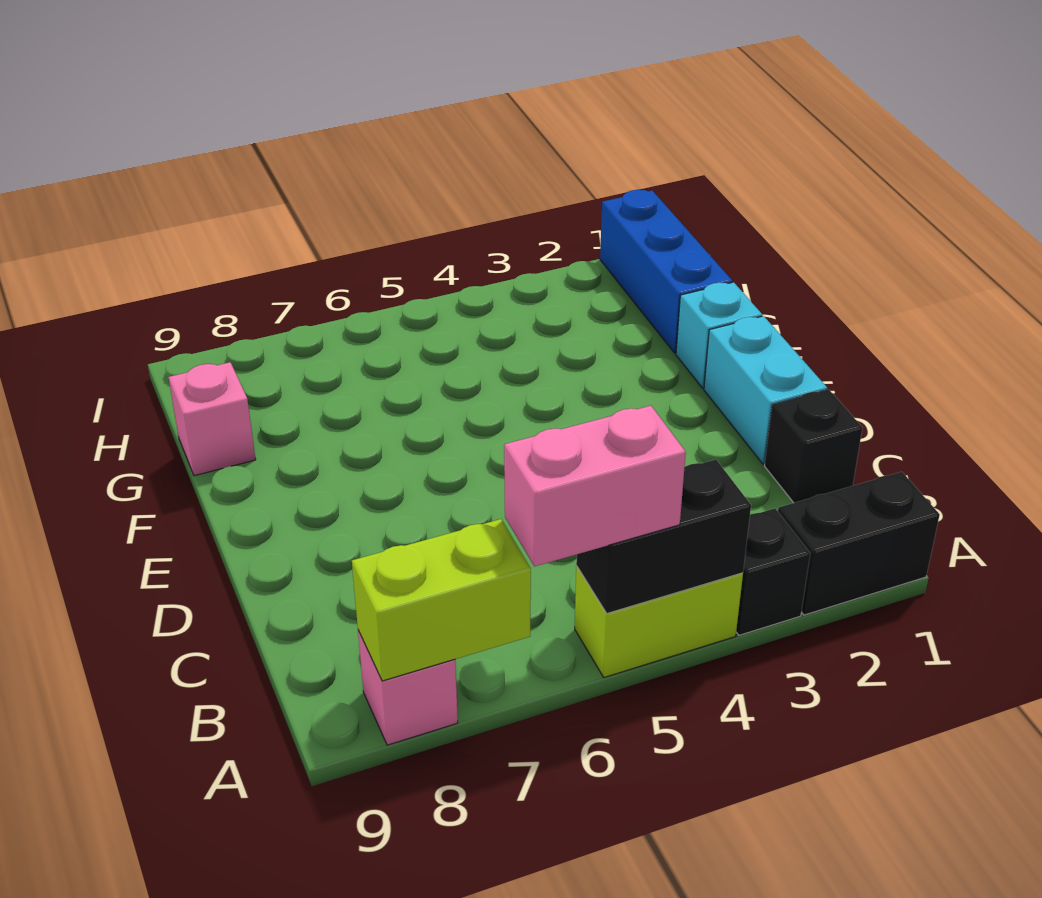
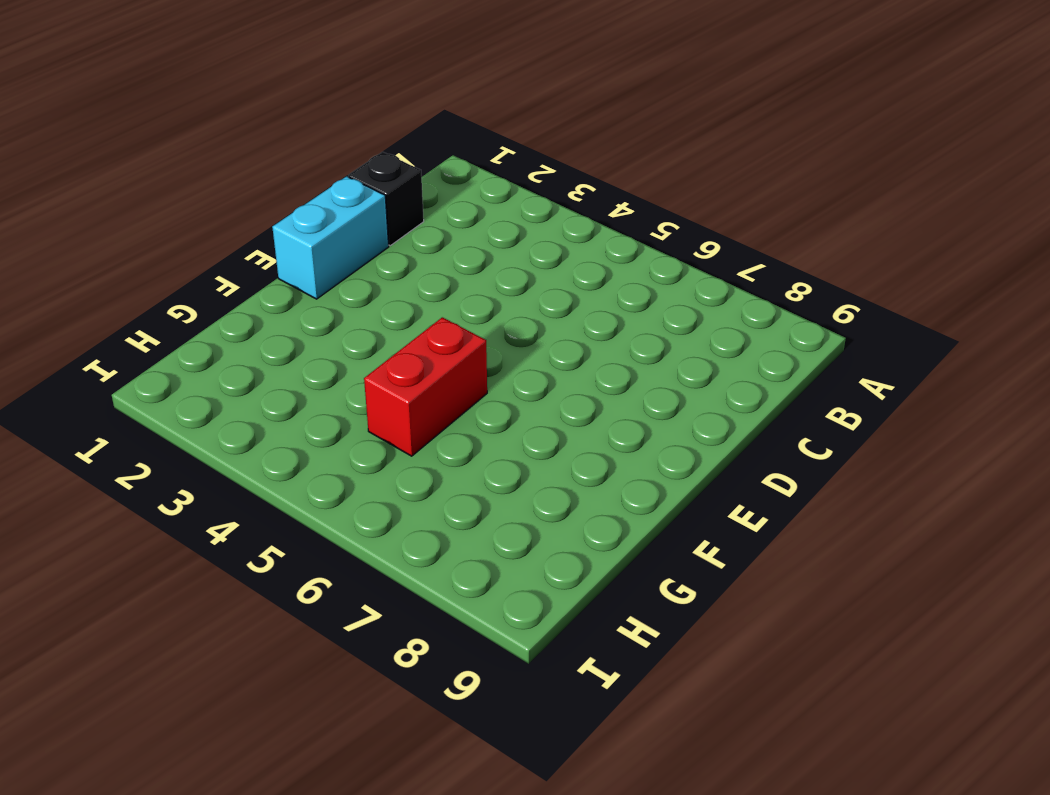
red brick F5:G5 level 1 -> none
none -> black brick A1:A2 level 1
none -> black brick A3 level 1
none -> lime brick A4:A5 level 1

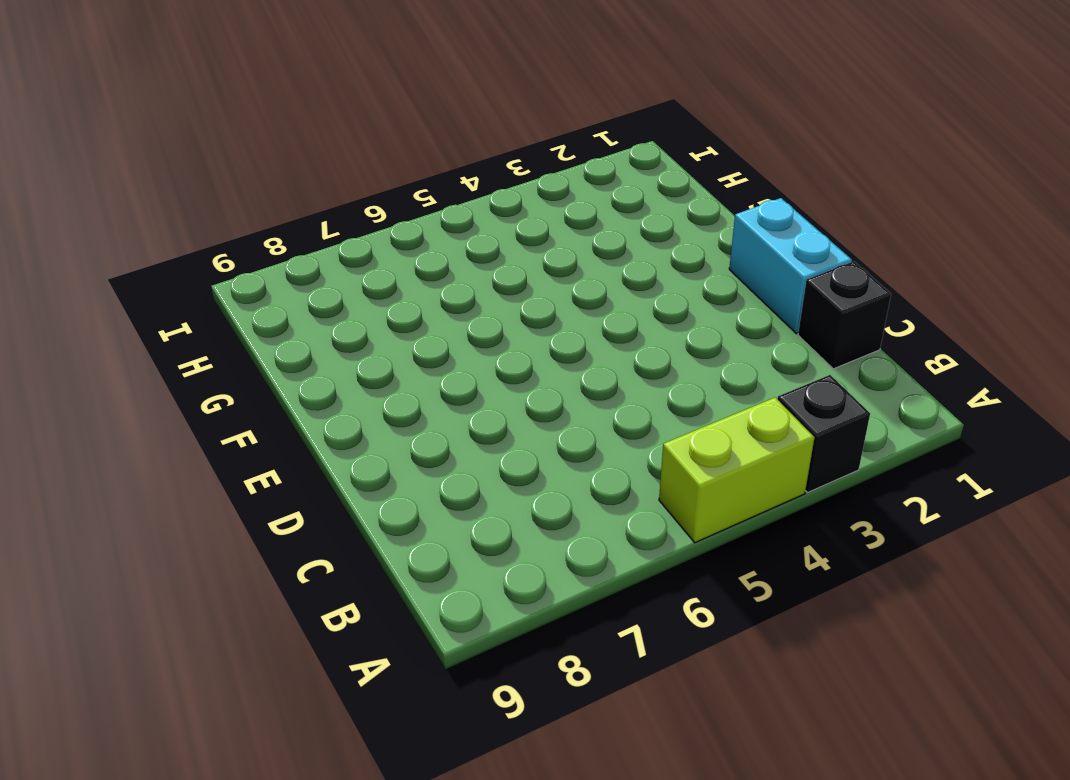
none -> black brick A1:A2 level 1
none -> pink brick A8 level 1
none -> cyan brick F1 level 1

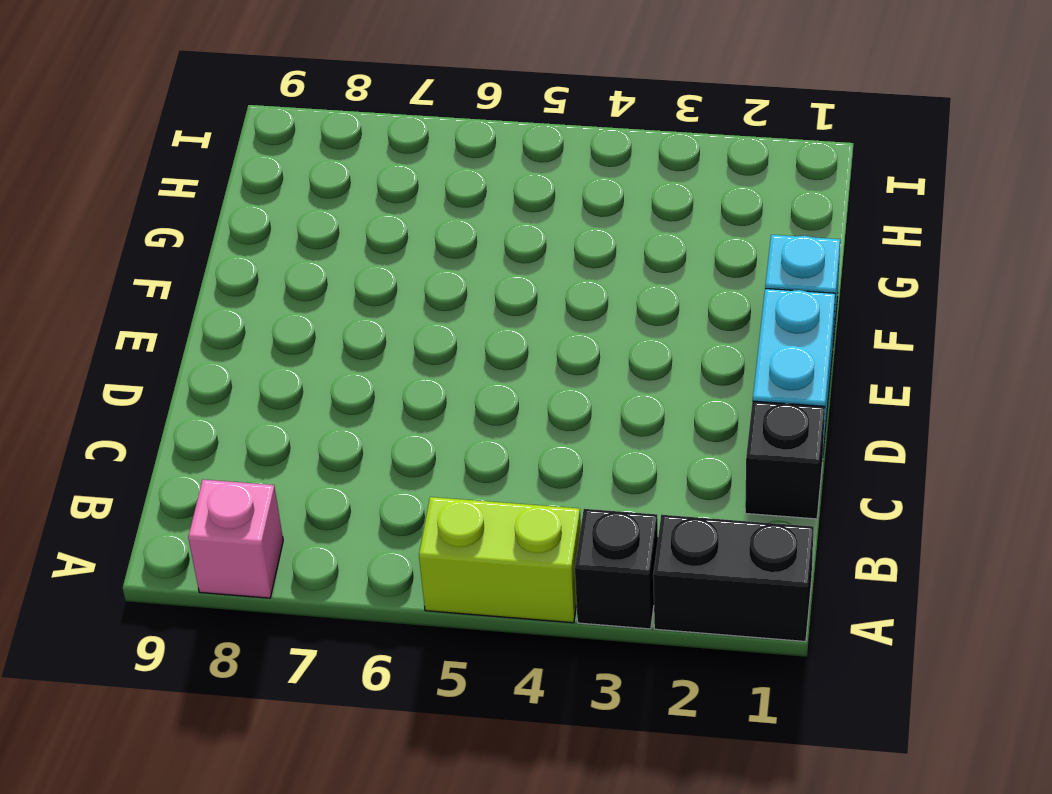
none -> blue brick G1:I1 level 1
none -> pink brick G9 level 1
none -> black brick A4:A5 level 2

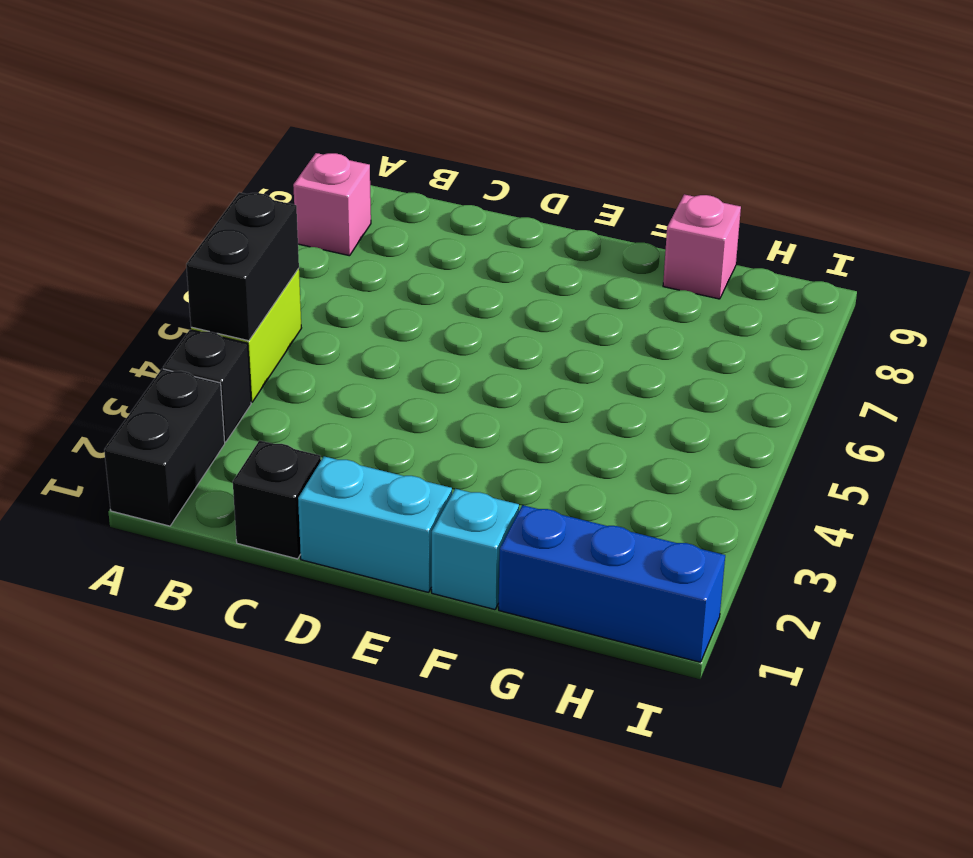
none -> lime brick A7:A8 level 2
none -> pink brick A5:A6 level 3

